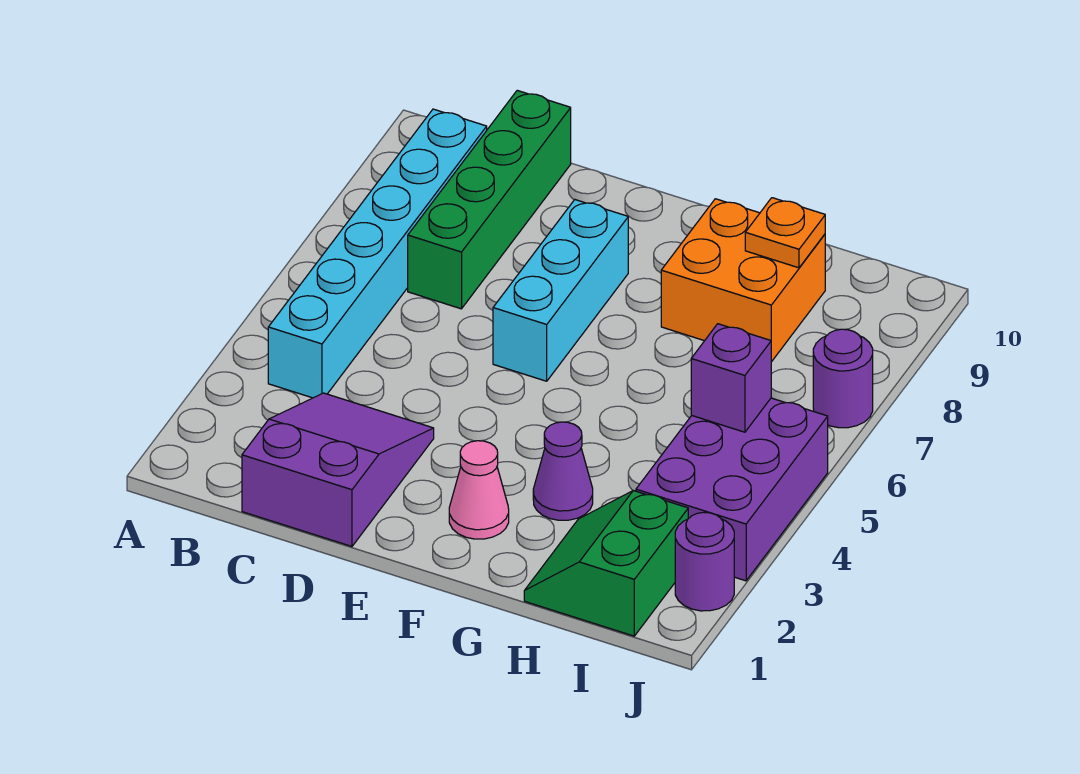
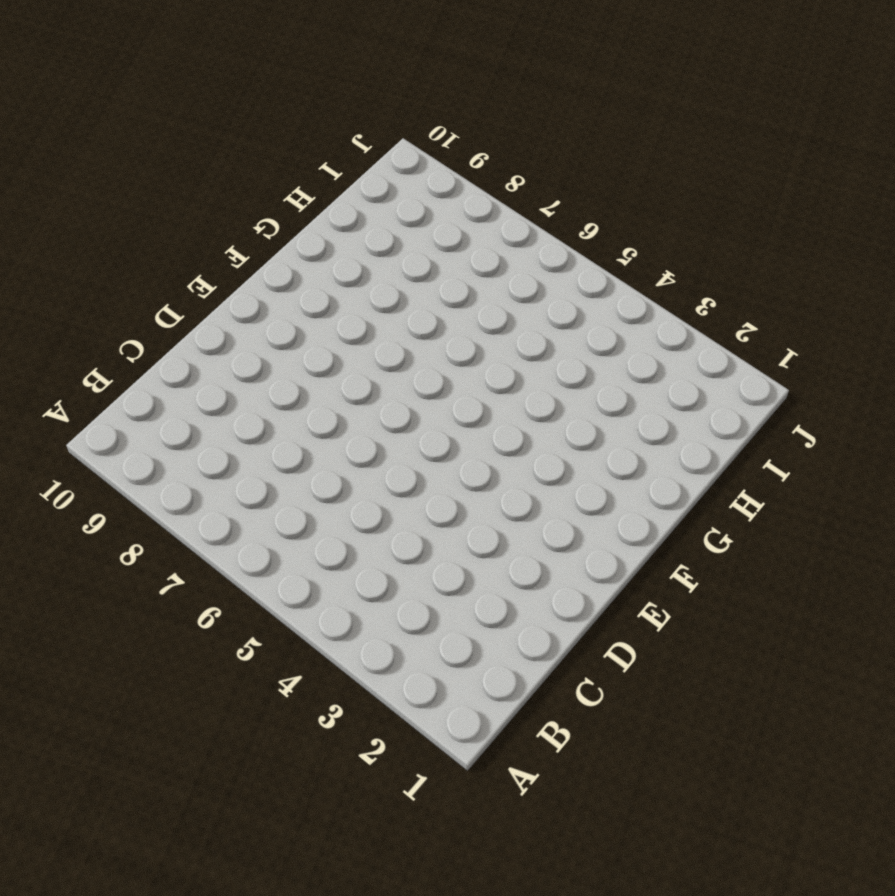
none -> cyan brick B4:B9 level 1
none -> purple slope C1:D3 level 1 top 1
none -> green brick C7:C10 level 1

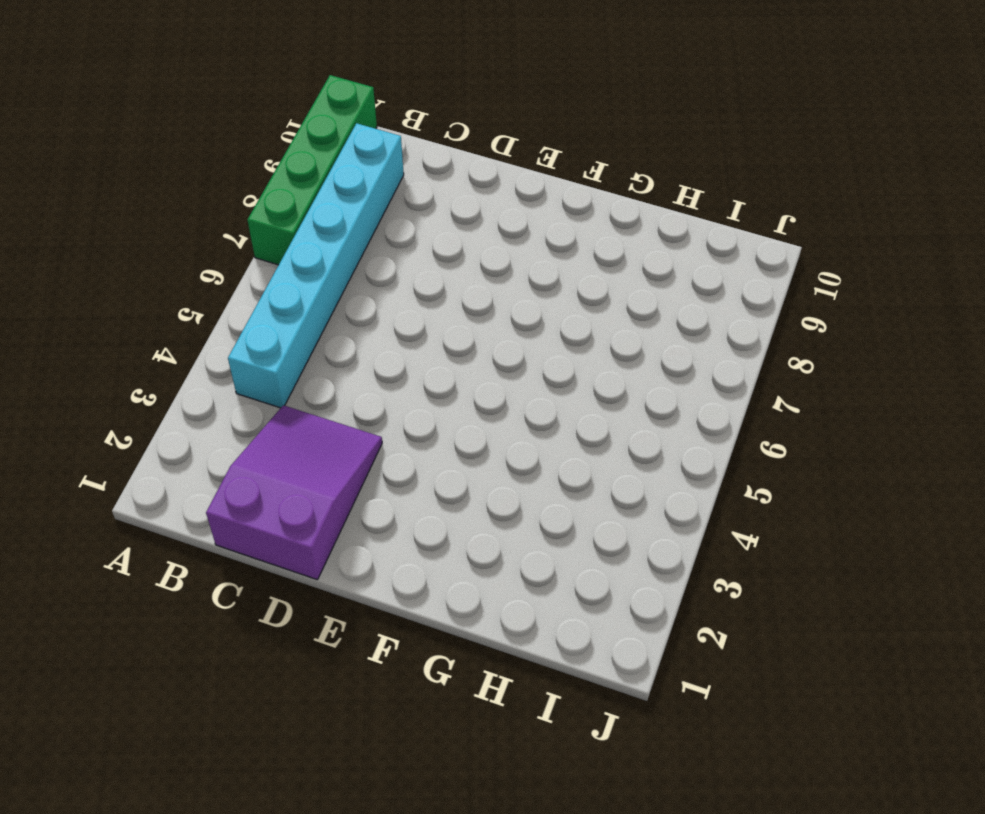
green brick A7:A10 level 1 -> green brick C7:C10 level 1
none -> cyan brick E6:E8 level 1
none -> pink cone F2 level 1
none -> purple cone G3 level 1

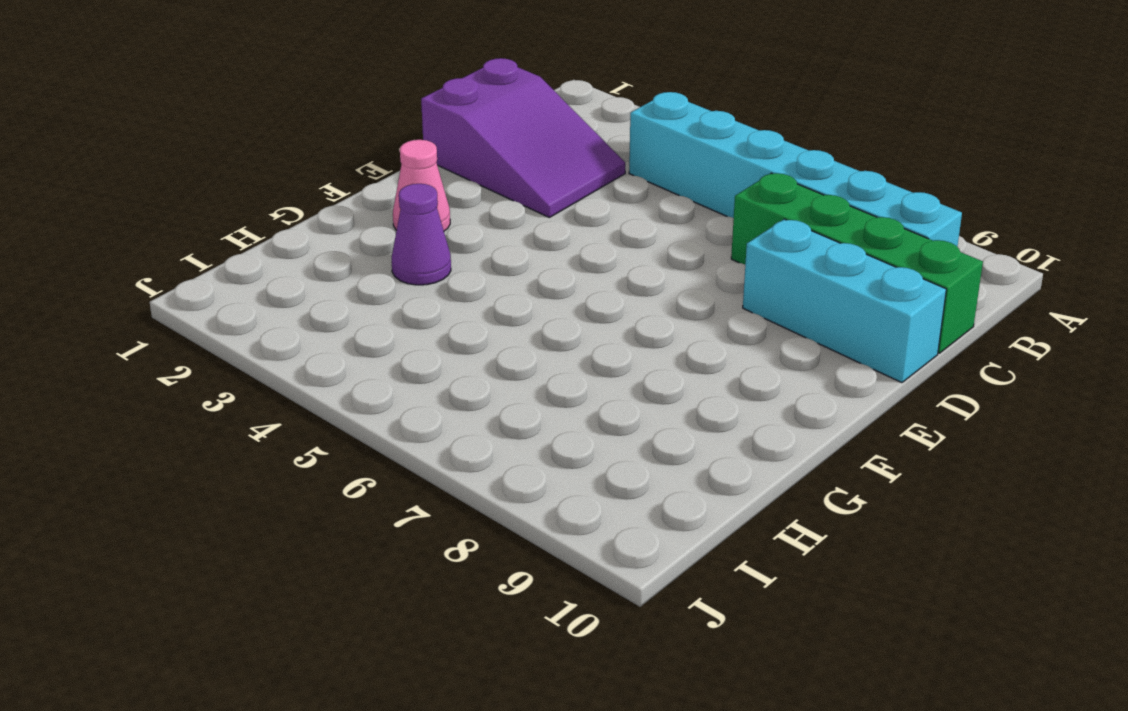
cyan brick D8:D10 level 1 -> cyan brick E6:E8 level 1
none -> orange brick G8:H9 level 1
none -> green slope H1:I2 level 1 top I
none -> purple brick I3:J5 level 1

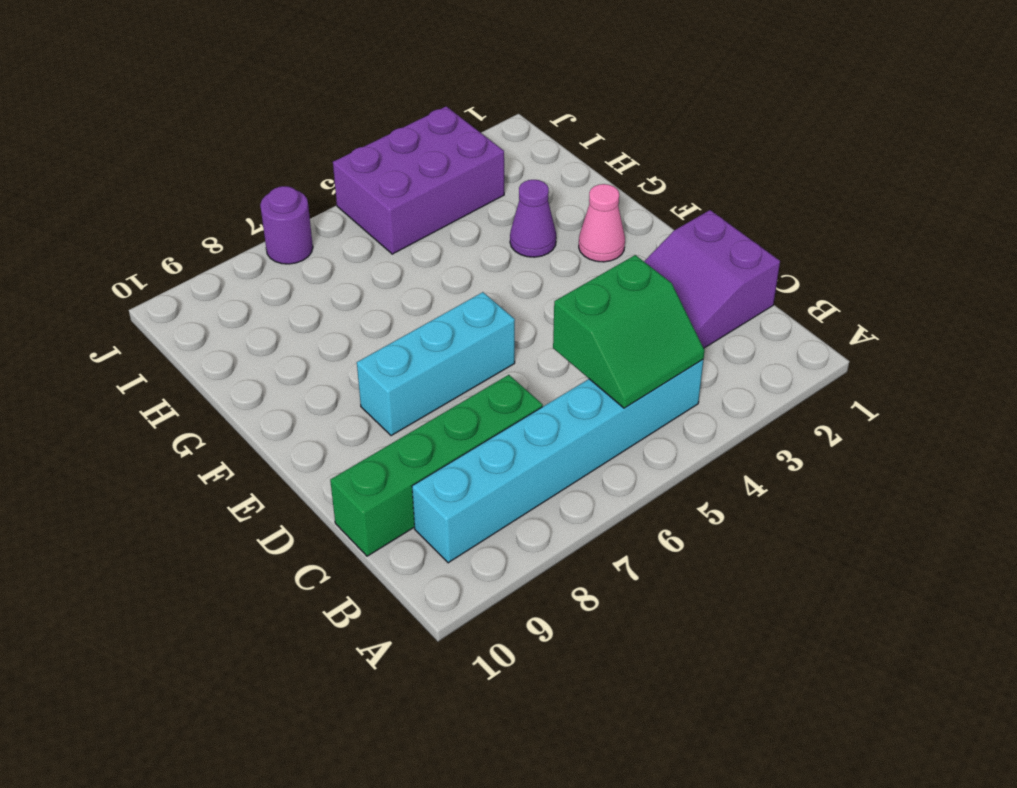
green slope B4:C5 level 2 top C -> green slope H1:I2 level 1 top I
none -> orange brick G8:H9 level 1
none -> purple round brick J2 level 1
none -> orange plate H9 level 2

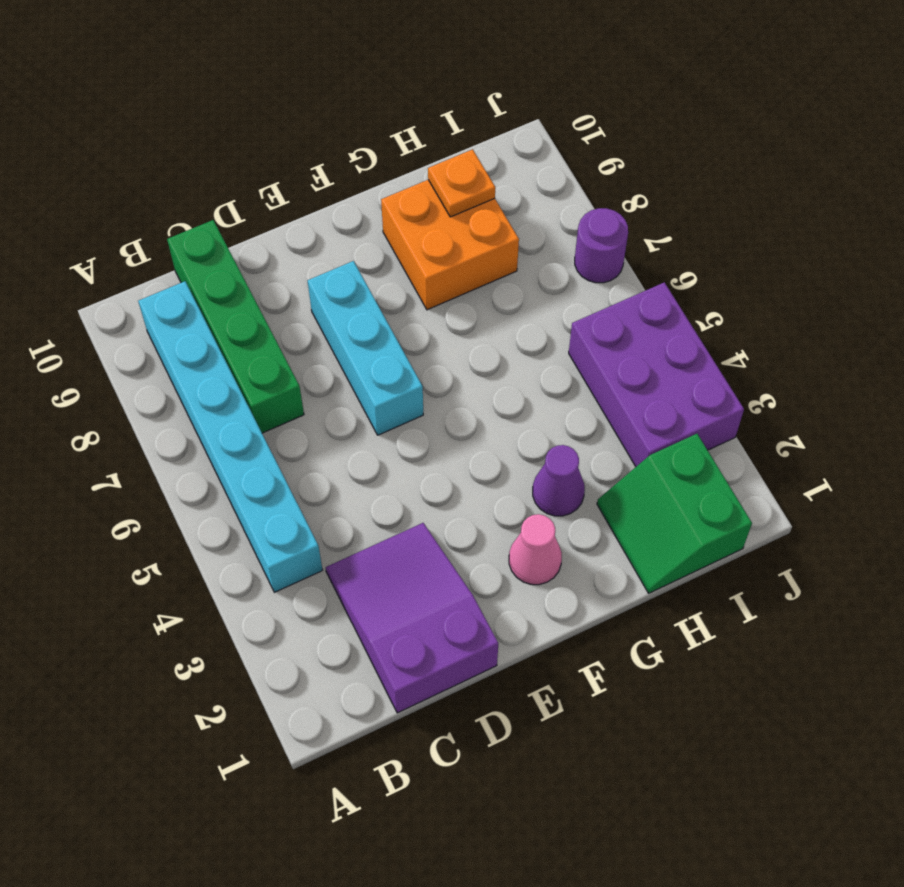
none -> purple round brick J2 level 1
none -> purple brick I5 level 2

